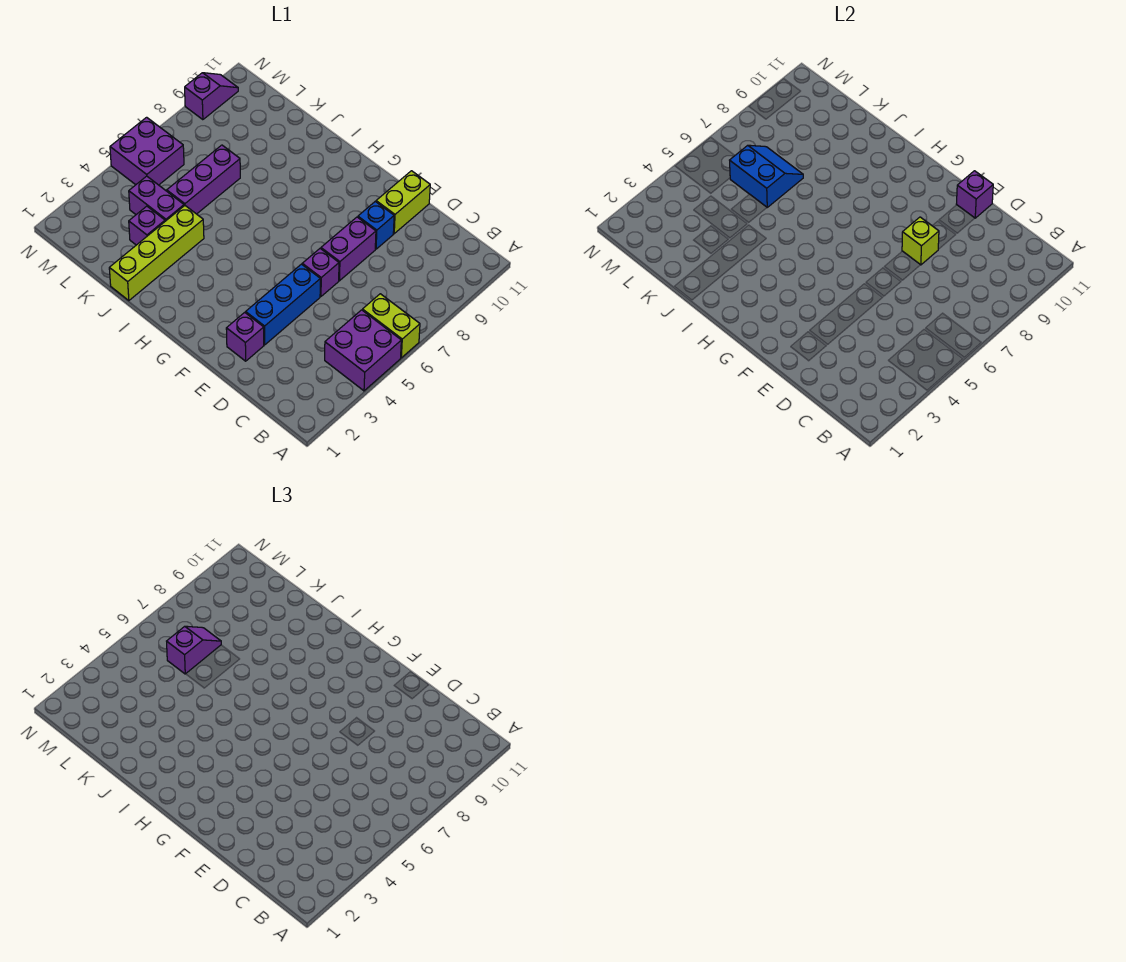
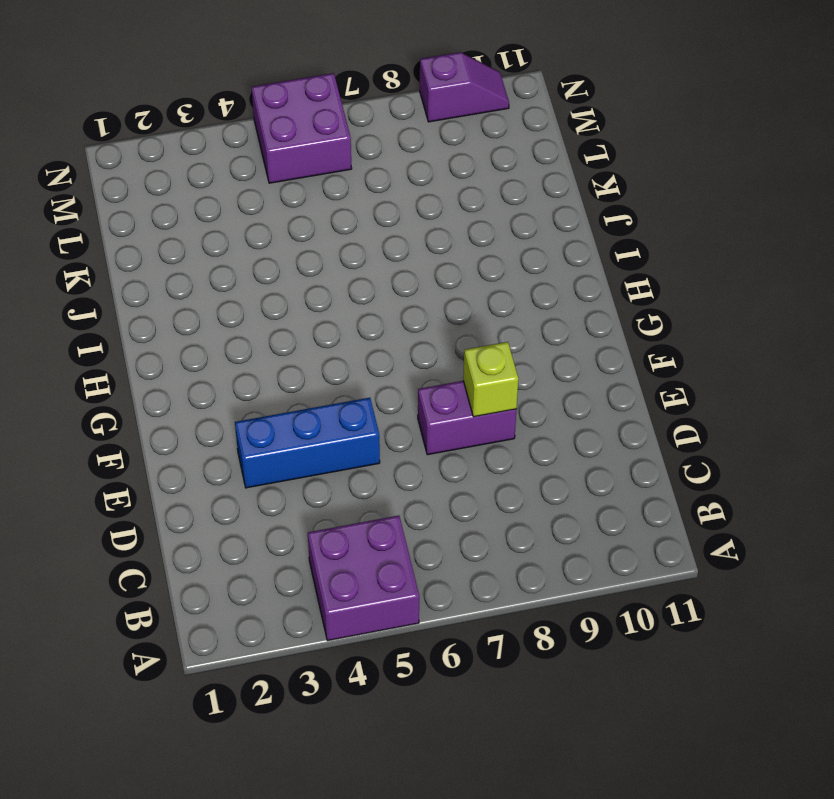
none -> lime brick A6:B6 level 1
none -> purple brick E2 level 1
none -> purple brick E6 level 1

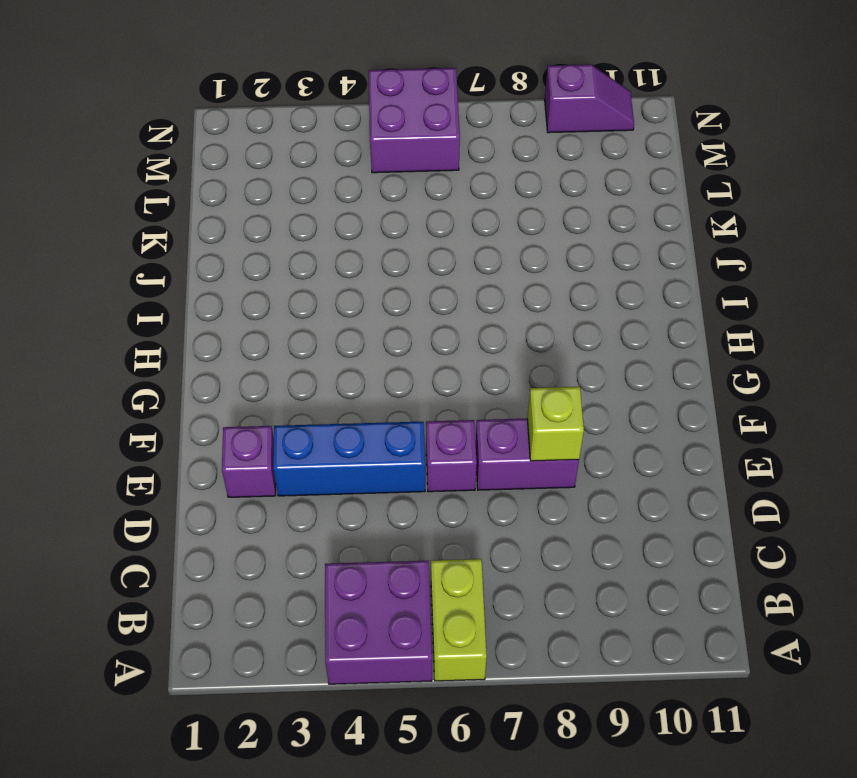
none -> blue brick E9 level 1
none -> lime brick E10:E11 level 1
none -> lime brick J1:J4 level 1

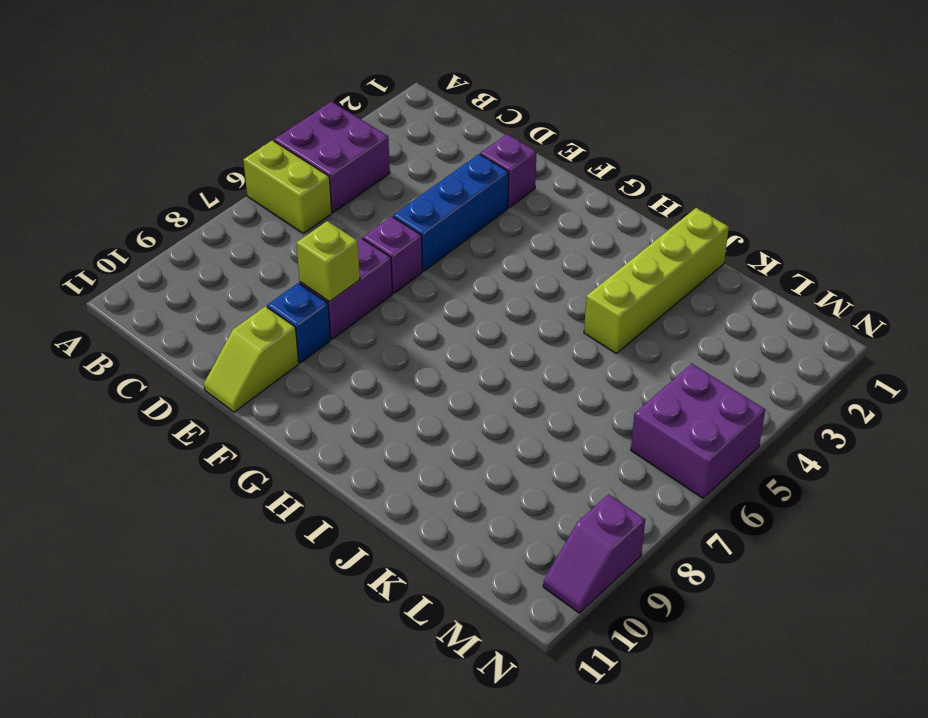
lime slope E10:E11 level 1 top 10 -> lime brick E10:E11 level 1
none -> purple brick K3 level 1
none -> purple brick K4:L4 level 1
none -> purple brick K5:K7 level 1

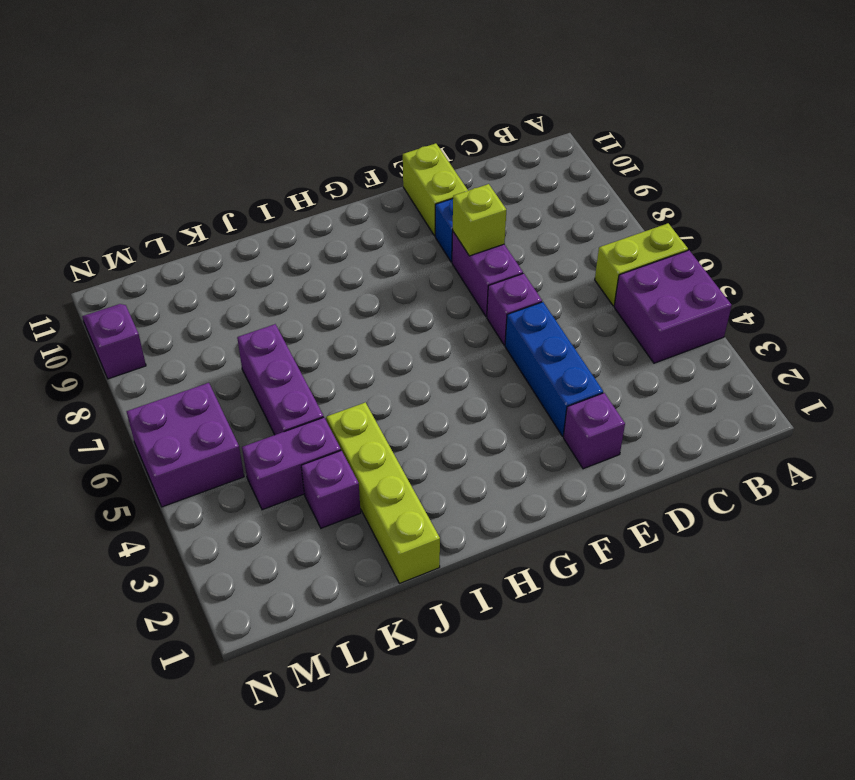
none -> purple brick E11 level 2
none -> blue slope K6:L7 level 2 top 6
none -> purple slope L6:L7 level 3 top 6

